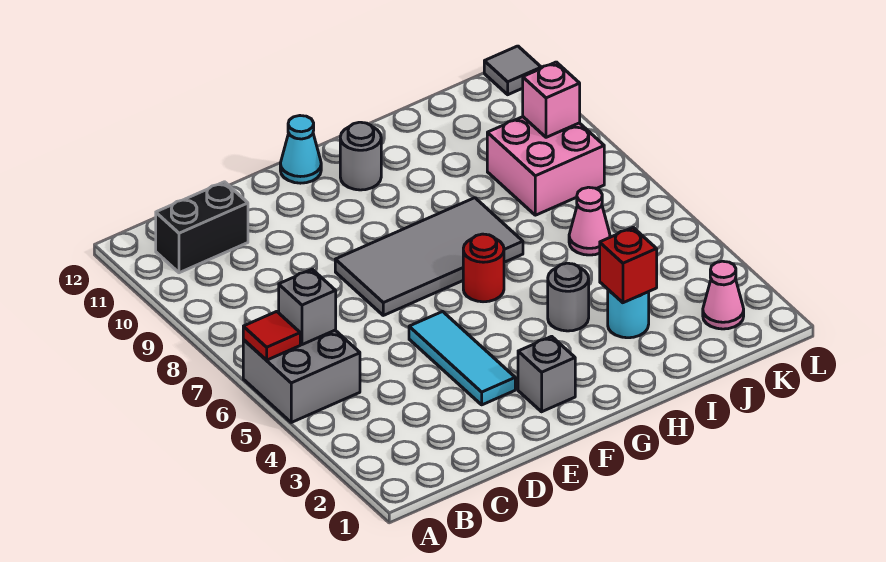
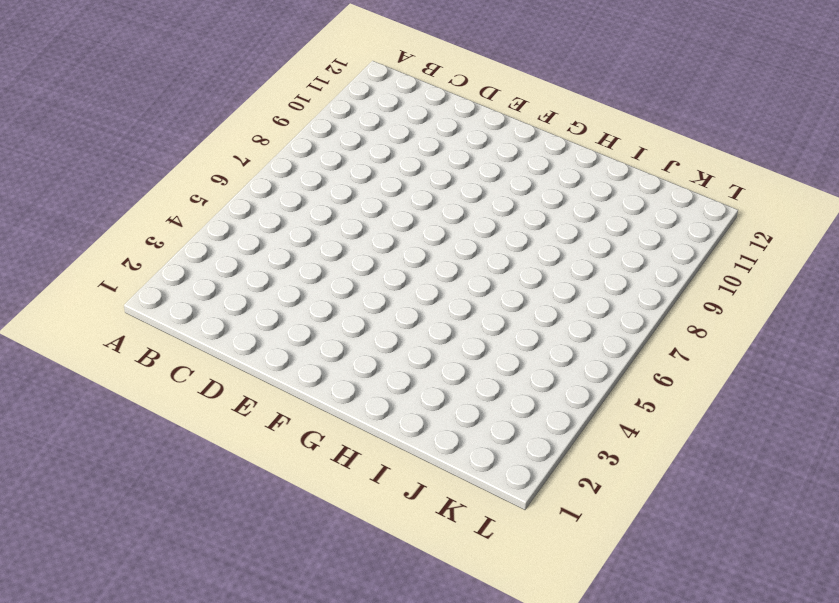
none -> grey brick A5:B6 level 1
none -> black brick B11:C11 level 1
none -> cyan tile E3:E5 level 1

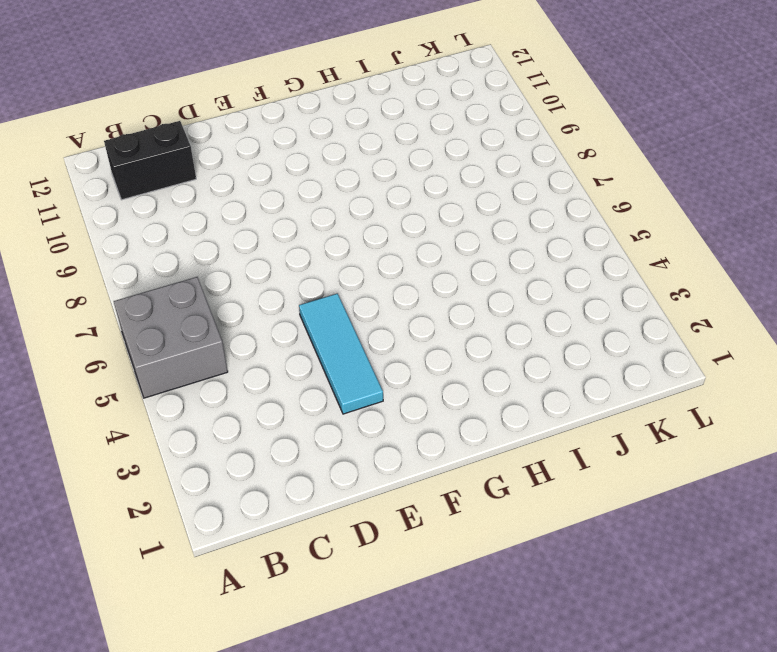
none -> grey tile E7:H8 level 1
none -> grey brick F2 level 1
none -> cyan cone F12 level 1

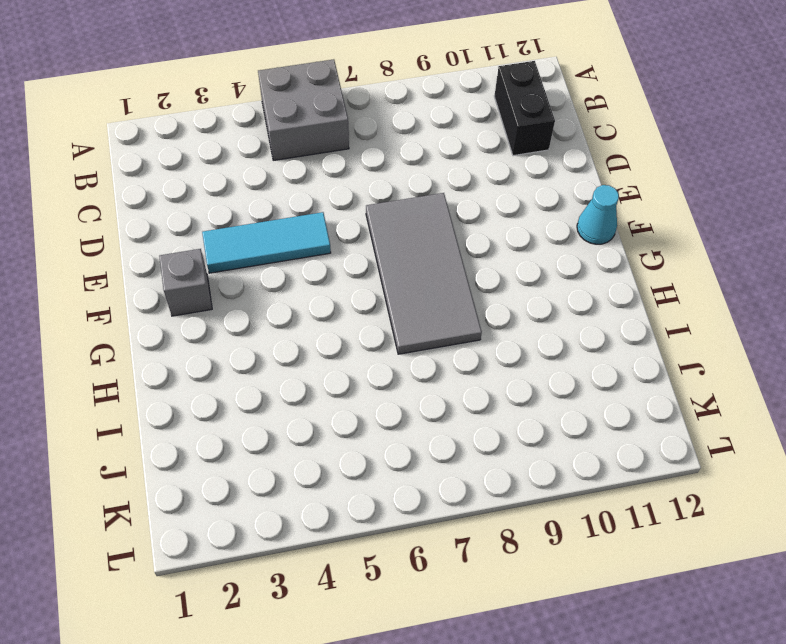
none -> red round brick G6 level 1
none -> grey round brick G11 level 1
none -> grey round brick H4 level 1

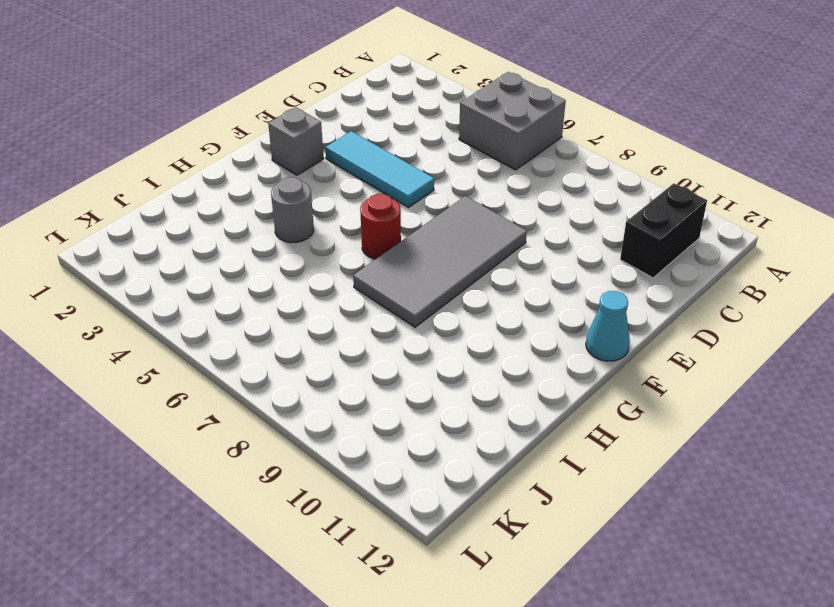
none -> grey round brick G11 level 1
none -> cyan round brick I3 level 1
none -> pink cone J6 level 1

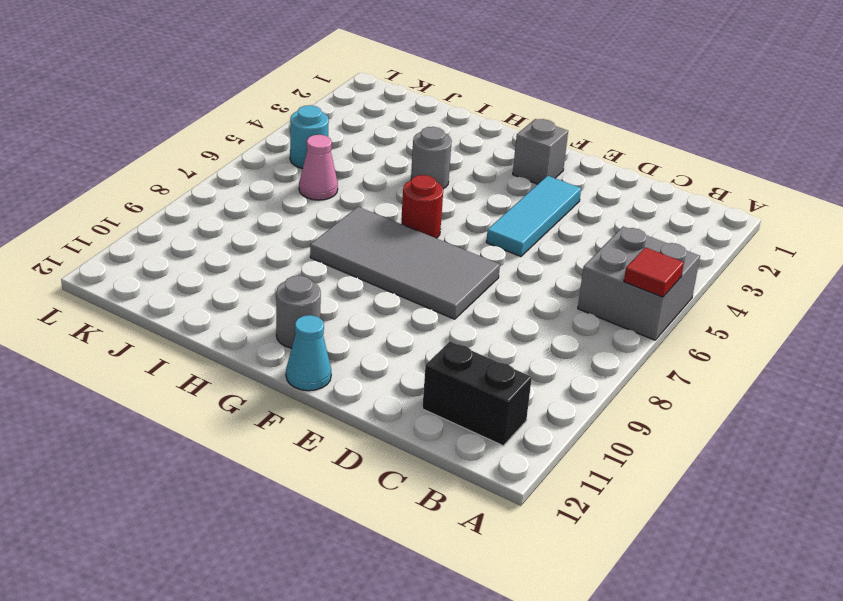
cyan round brick K5 level 1 -> cyan round brick I3 level 1
none -> pink brick J8:K9 level 1
none -> pink cone K2 level 1
none -> grey tile L12 level 1

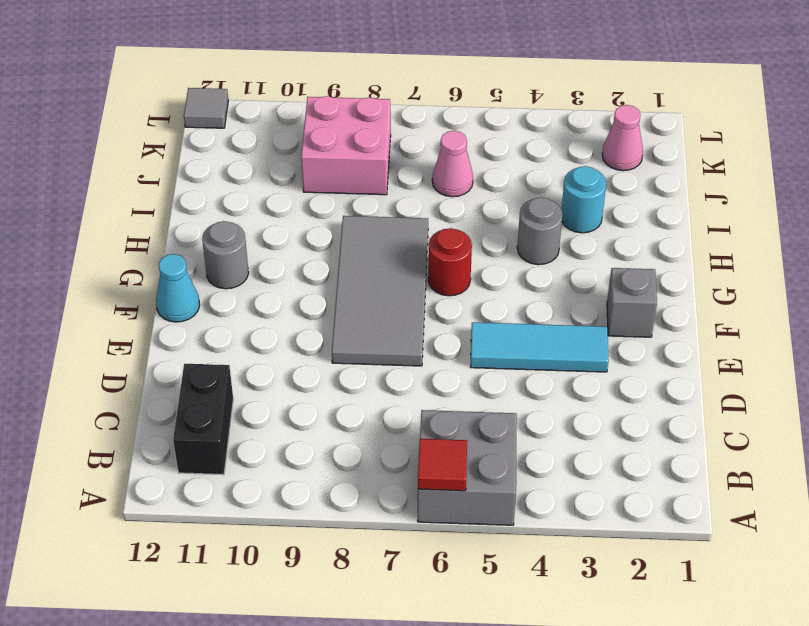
none -> grey brick B6 level 2
none -> red brick I3 level 2
none -> pink brick K9 level 2

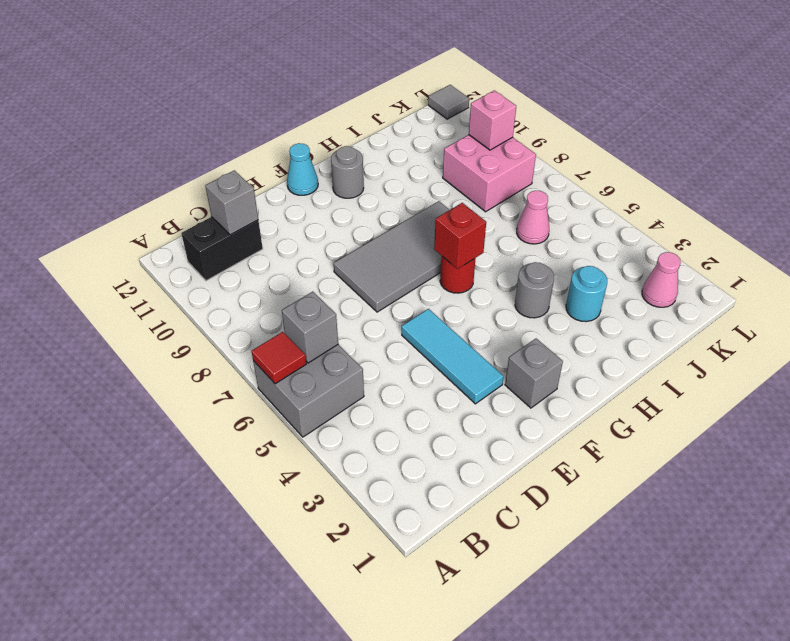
grey brick C11 level 2 -> none
red brick G6 level 2 -> red brick I3 level 2

